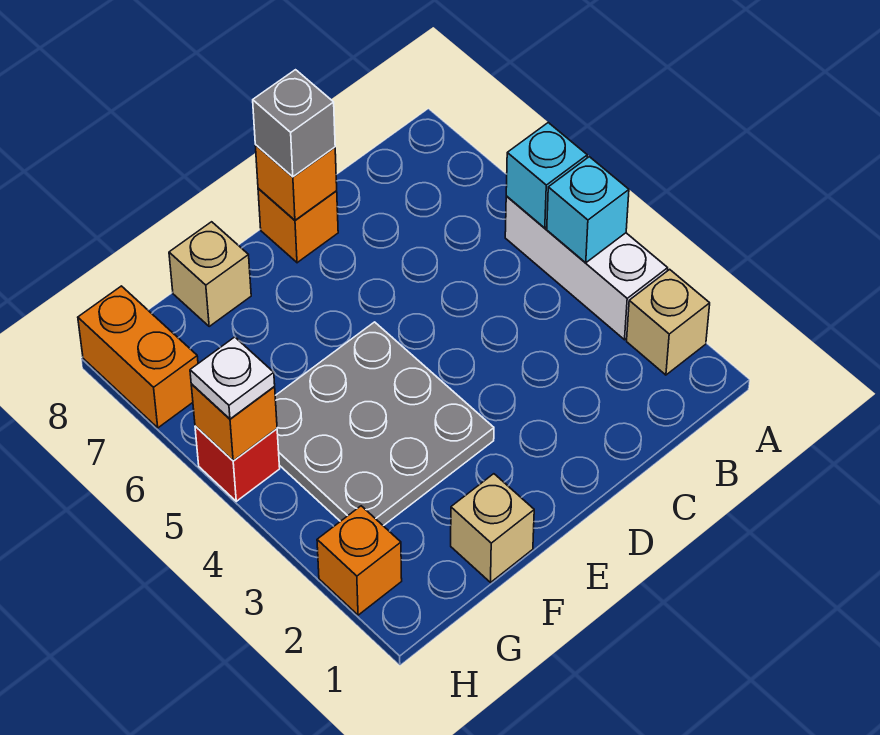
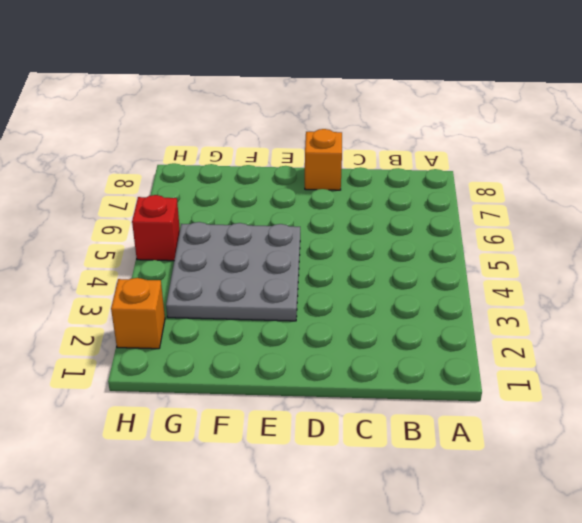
none -> tan brick A2 level 1
none -> white brick A3:A5 level 1
none -> tan brick F1 level 1

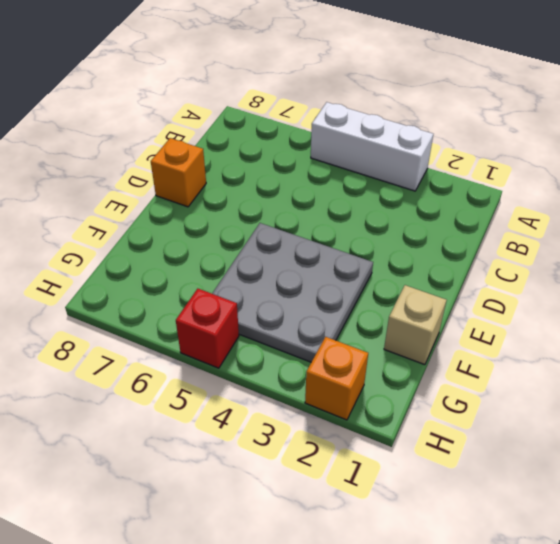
none -> tan brick A2 level 1
none -> tan brick F8 level 1
none -> orange brick H7:H8 level 1

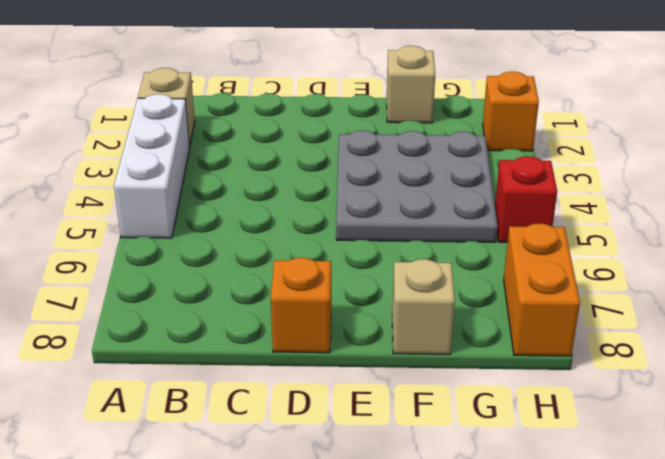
none -> cyan brick A4 level 2
none -> cyan brick A5 level 2
none -> orange brick D8 level 2

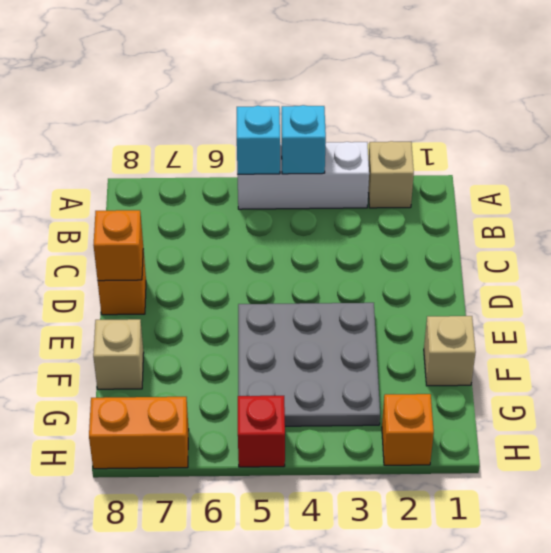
none -> orange brick H5 level 2
none -> grey brick D8 level 3
none -> white plate H5 level 3

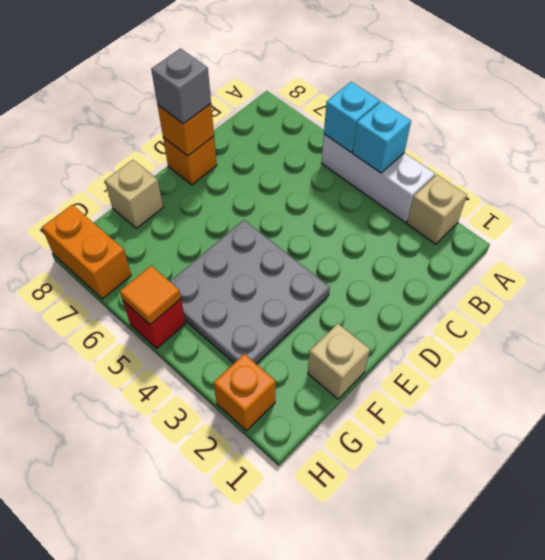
orange tile H5 level 2 -> orange brick H5 level 2
none -> white plate H5 level 3

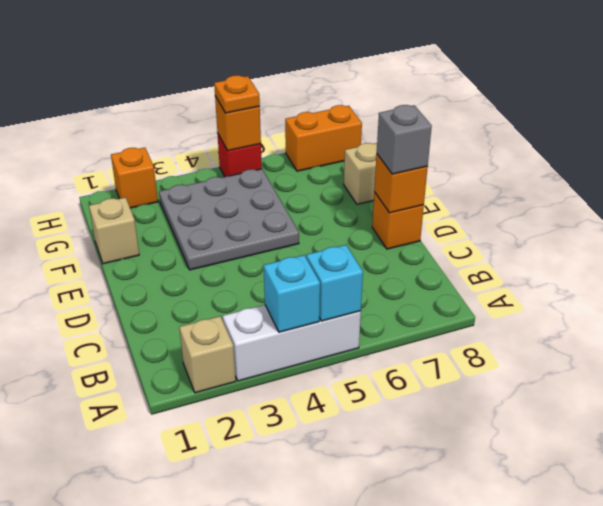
orange plate H5 level 3 -> white plate H5 level 3

